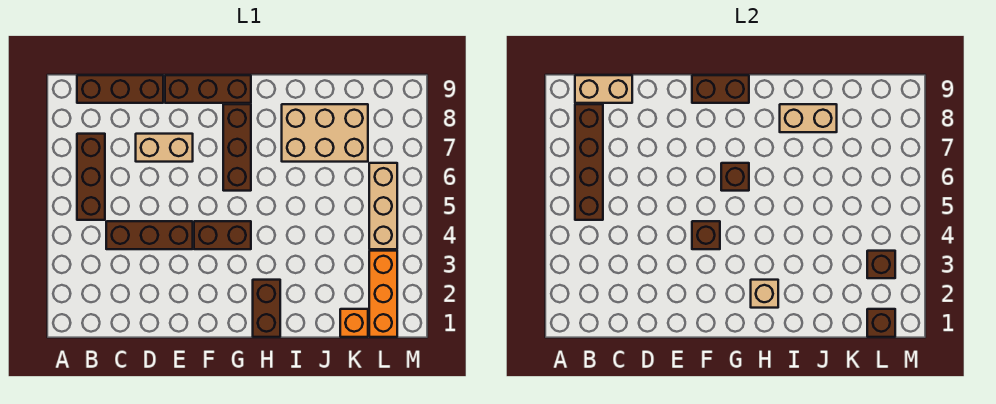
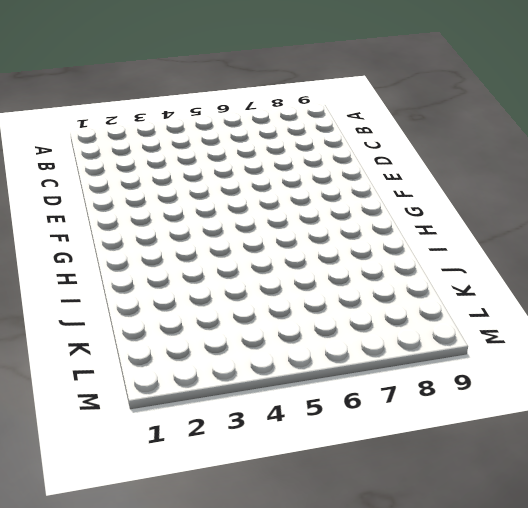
none -> brown brick B5:B7 level 1
none -> brown brick B9:D9 level 1
none -> brown brick C4:E4 level 1

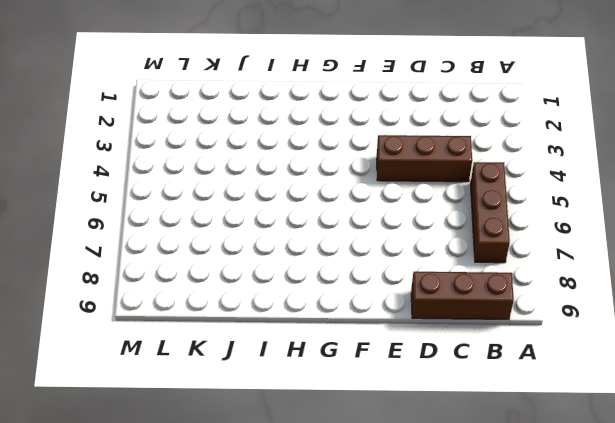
none -> tan brick D7:E7 level 1
none -> brown brick E9:G9 level 1
none -> brown brick F4:G4 level 1

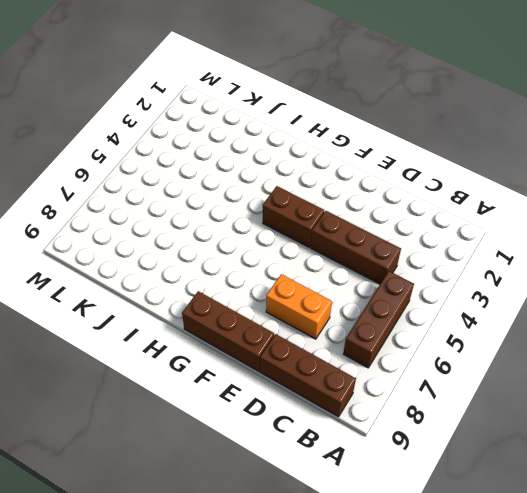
orange brick D7:E7 level 1 -> tan brick D7:E7 level 1
none -> brown brick G6:G8 level 1
none -> brown brick H1:H2 level 1
none -> tan brick I7:K8 level 1

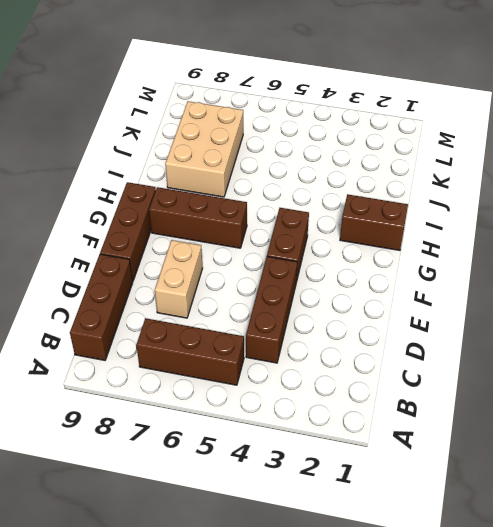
none -> orange brick K1 level 1
none -> orange brick L1:L3 level 1
none -> tan brick L4:L6 level 1

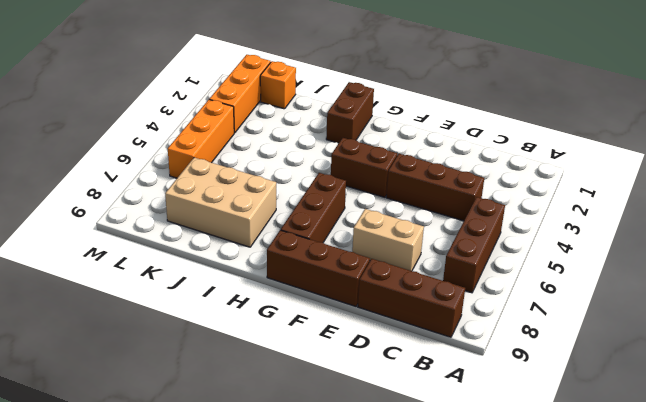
orange brick L4:L6 level 1 -> tan brick L4:L6 level 1
none -> brown brick B5:B8 level 2
none -> tan brick B9:C9 level 2
none -> brown brick F4 level 2

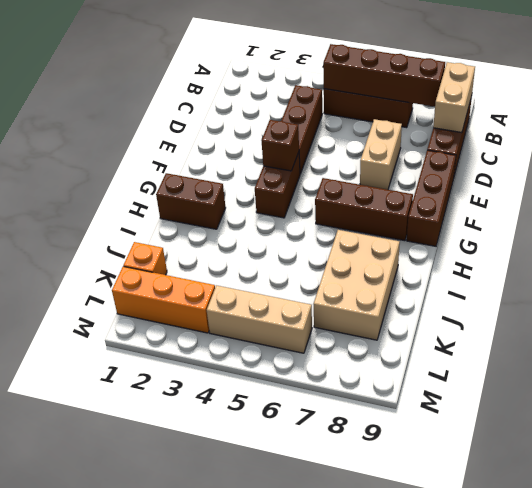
none -> brown brick F9:G9 level 2
none -> brown brick G6 level 2
none -> tan brick H2 level 2

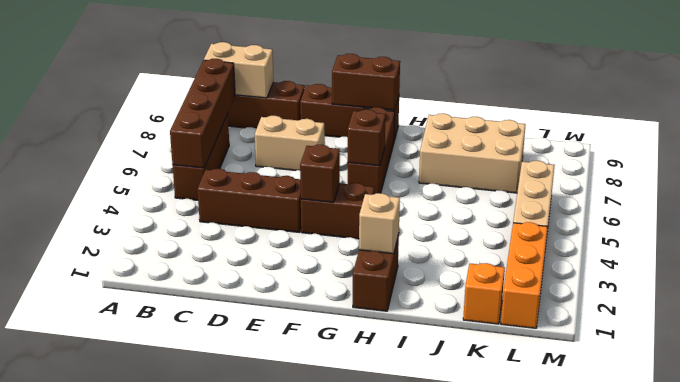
none -> tan brick I8:J8 level 2
none -> brown brick L1 level 2
none -> brown brick L3 level 2

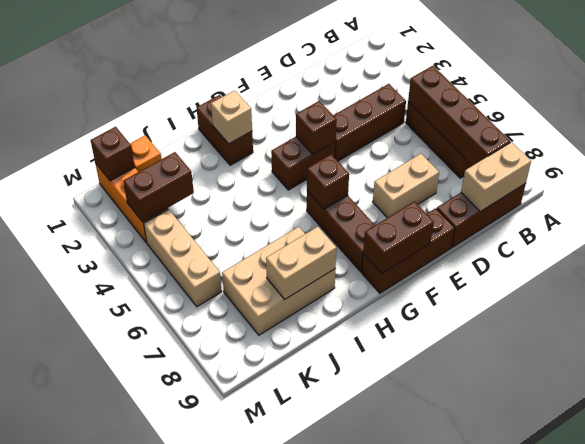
brown brick K3:L3 level 2 -> brown brick L3 level 2

